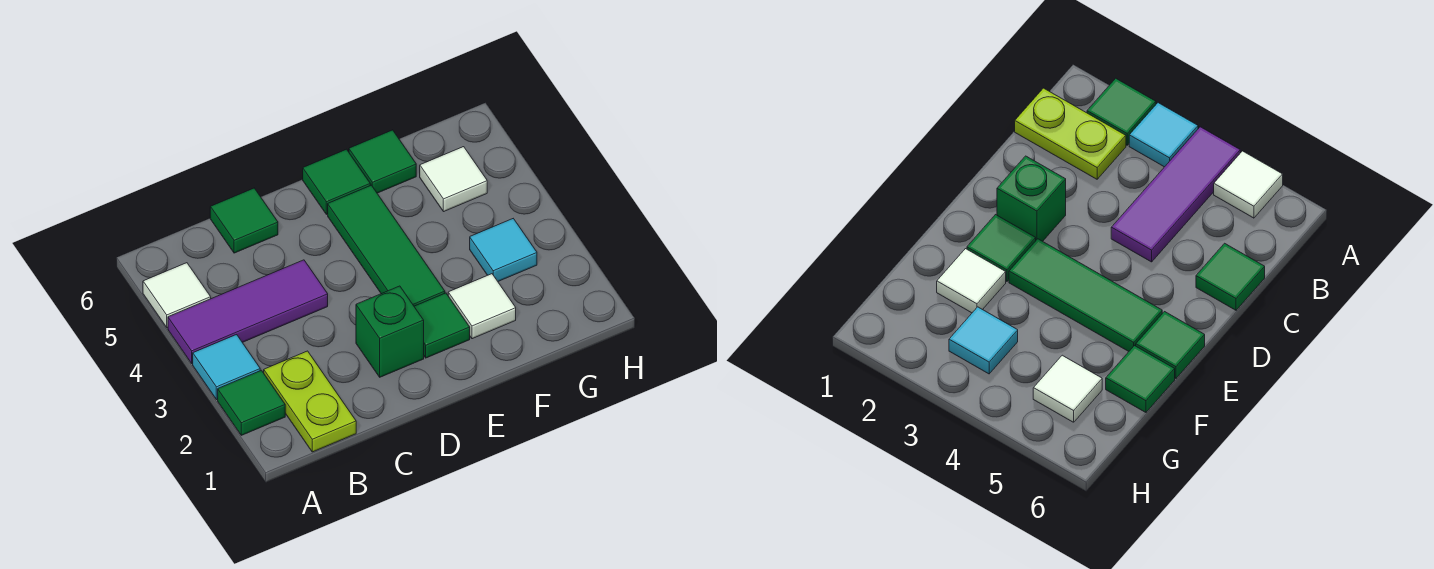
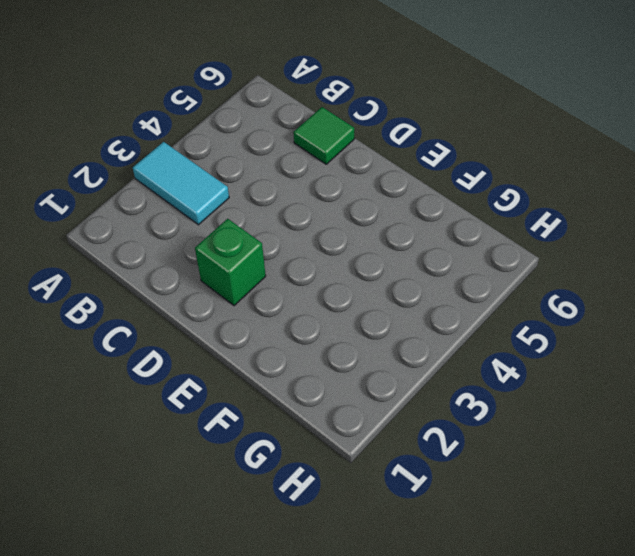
cyan tile A3:B3 level 1 -> cyan tile A3 level 1
none -> green tile A2 level 1
none -> purple tile A4:C4 level 1
none -> white tile A5 level 1

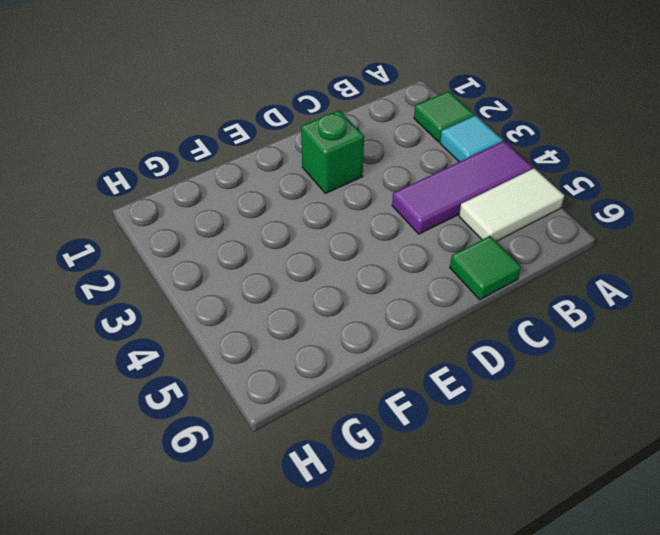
white tile A5:B5 level 1 -> white tile A5 level 1
none -> lime plate B1:B2 level 1
none -> green tile E2 level 1
none -> green tile E3:E5 level 1

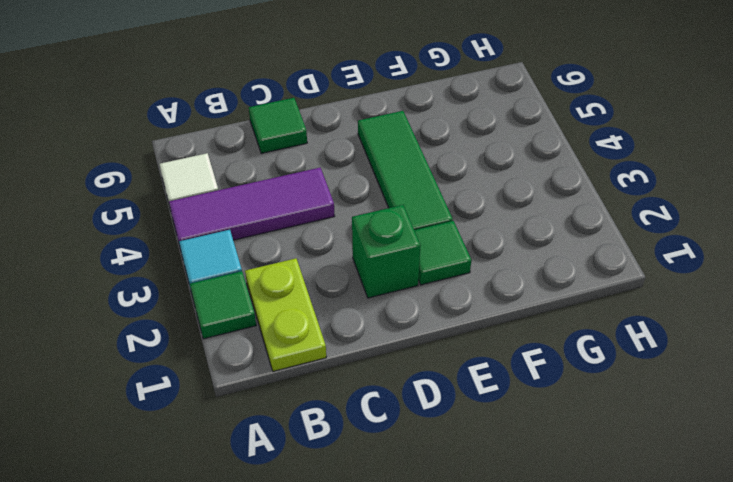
none -> green tile E6 level 1
none -> white tile F2 level 1
none -> green tile F6 level 1

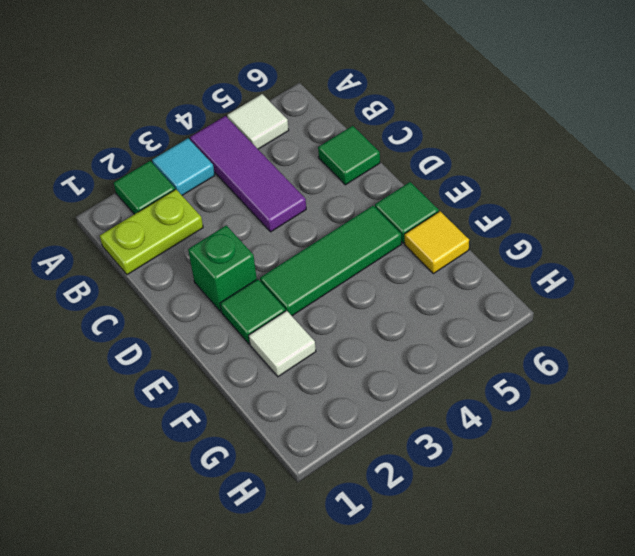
yellow tile F6 level 1 -> green tile F6 level 1
none -> cyan tile G3 level 1
none -> white tile G5 level 1

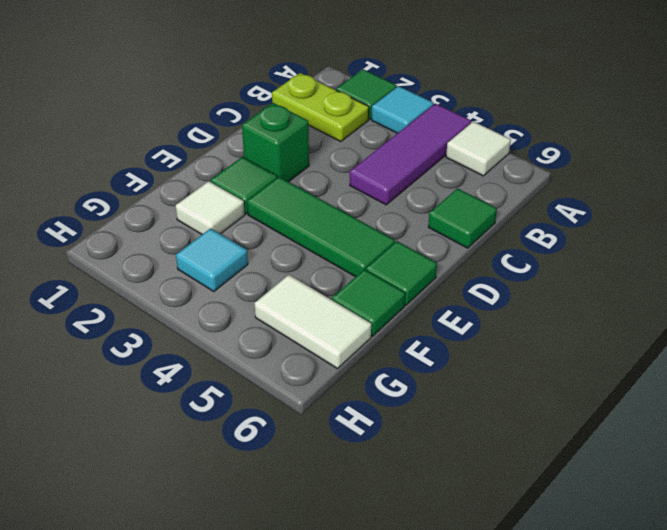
white tile G5:G6 level 1 -> white tile G5 level 1

